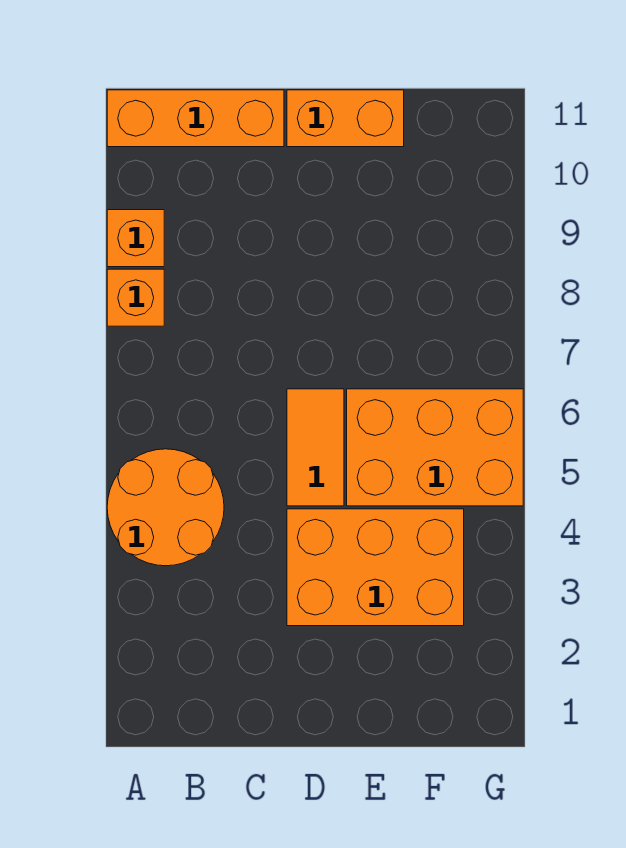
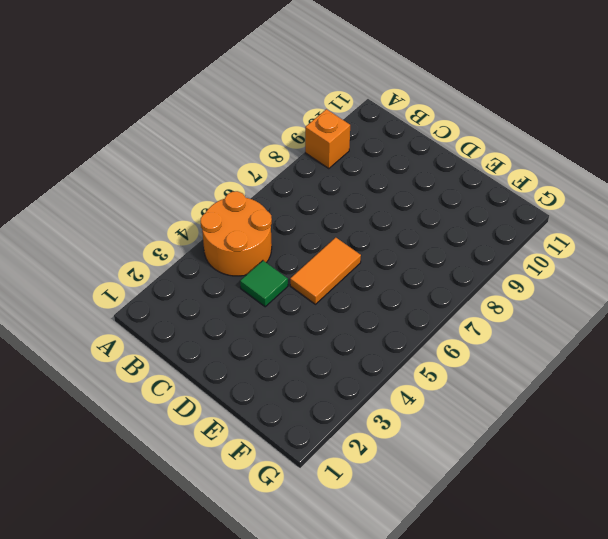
green tile C4 level 1 -> none
none -> orange brick A8 level 1
none -> orange brick A11:C11 level 1

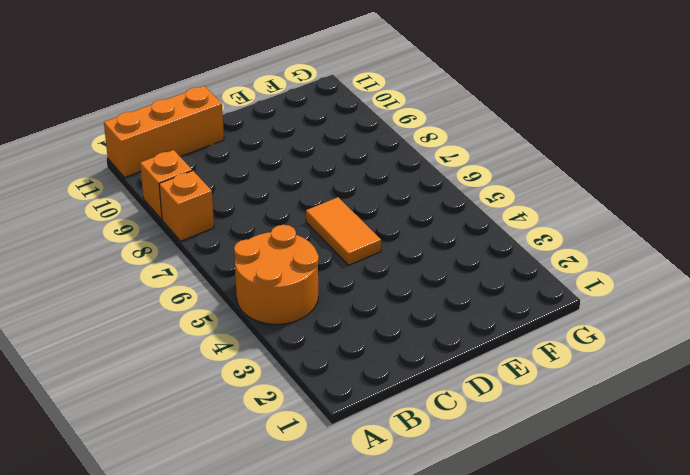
none -> orange brick D3:F4 level 1
none -> orange brick D11:E11 level 1

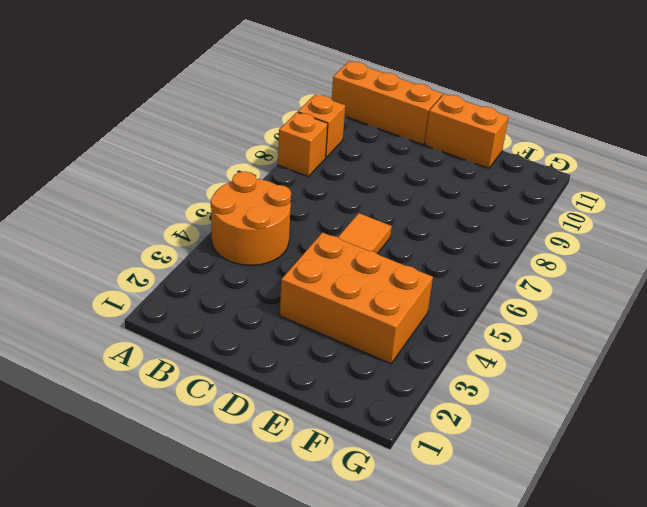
none -> orange brick E5:G6 level 1

